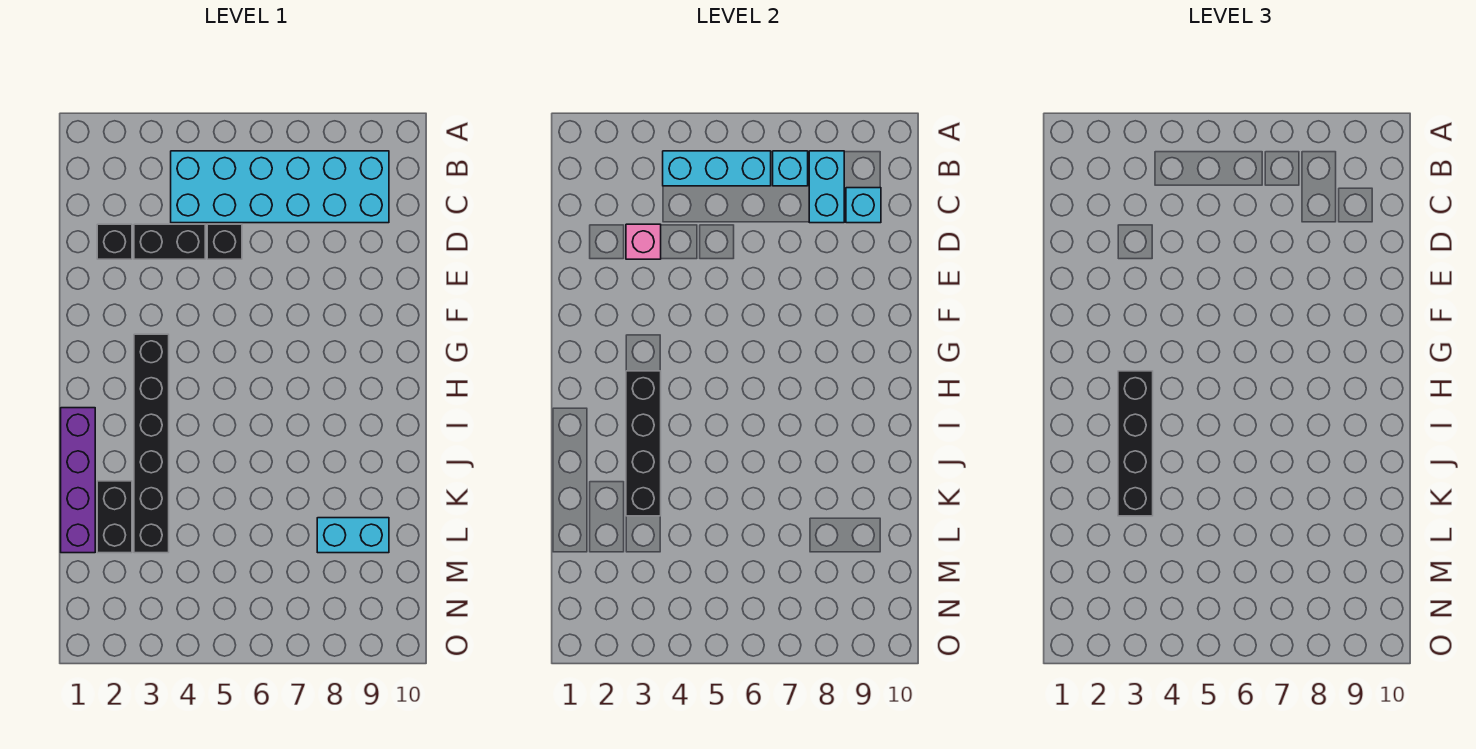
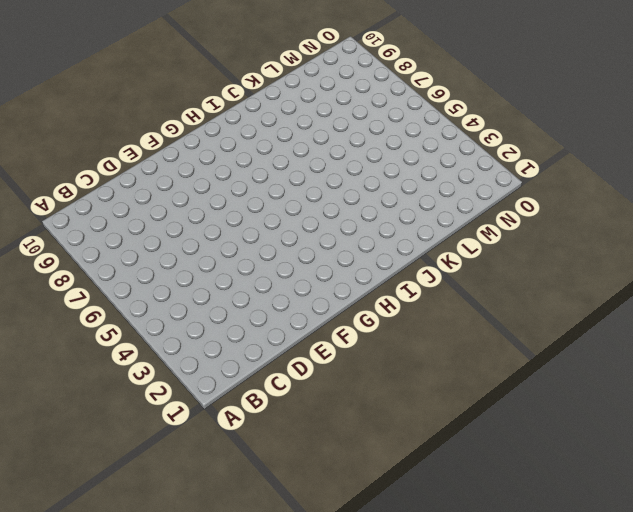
none -> cyan brick B4:C9 level 1
none -> black brick D2 level 1
none -> black brick D3:D4 level 1

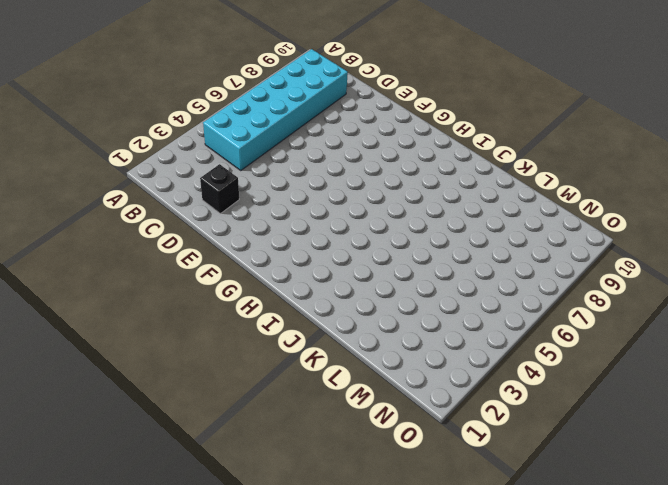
none -> black brick D3:D4 level 1
none -> black brick D5 level 1
none -> black brick G3:L3 level 1

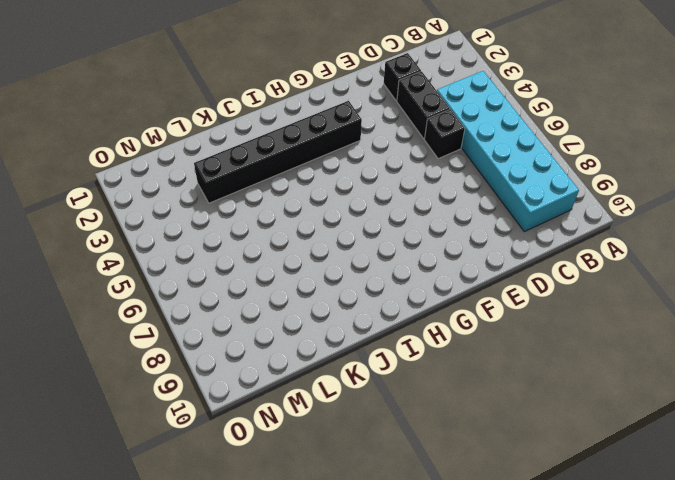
none -> purple brick I1:L1 level 1
none -> black brick K2:L2 level 1
none -> cyan brick L8:L9 level 1

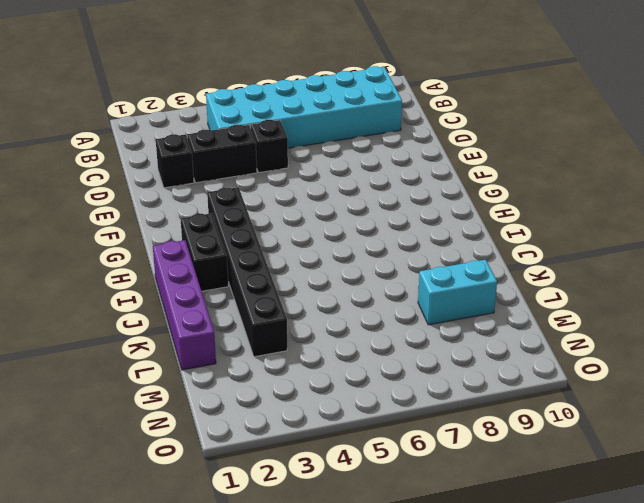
black brick H2:I2 level 1 -> black brick K2:L2 level 1
none -> cyan brick B4:B6 level 2
none -> cyan brick B7 level 2
none -> cyan brick B8:C8 level 2

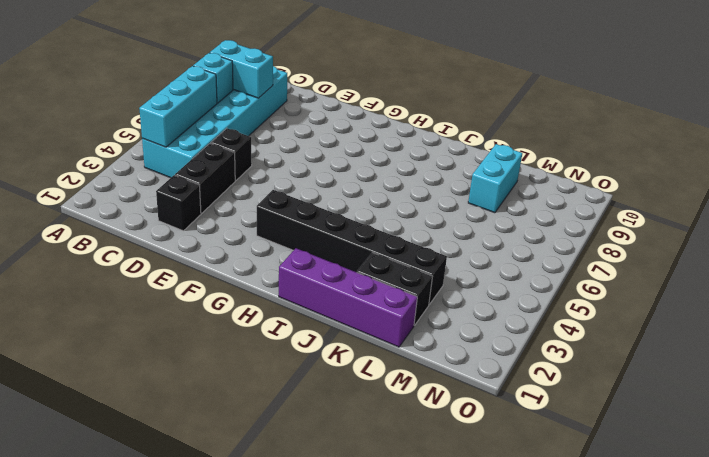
none -> cyan brick C9 level 2
none -> pink brick D3 level 2
none -> black brick H3:K3 level 2

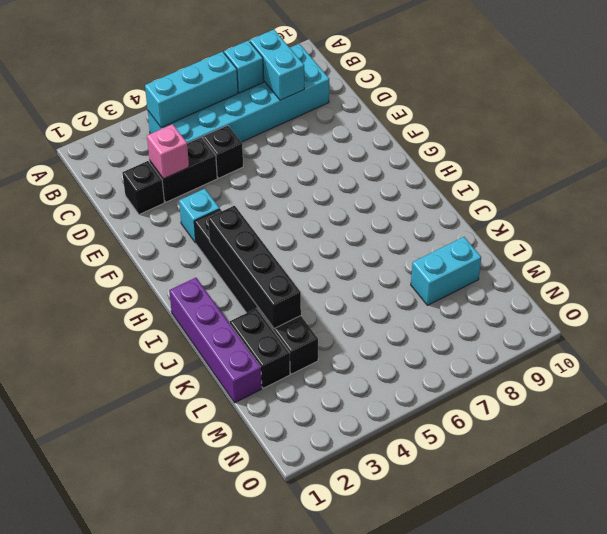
cyan brick F3 level 1 -> cyan brick C9 level 2
none -> black brick H3:K3 level 3

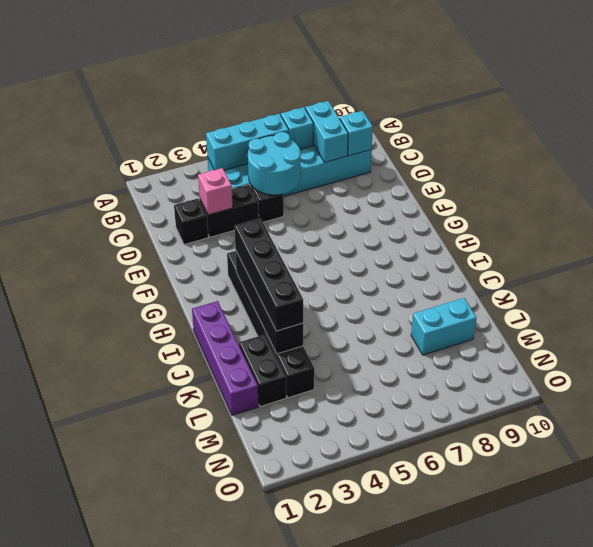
cyan round brick C5:D6 level 2 -> none

